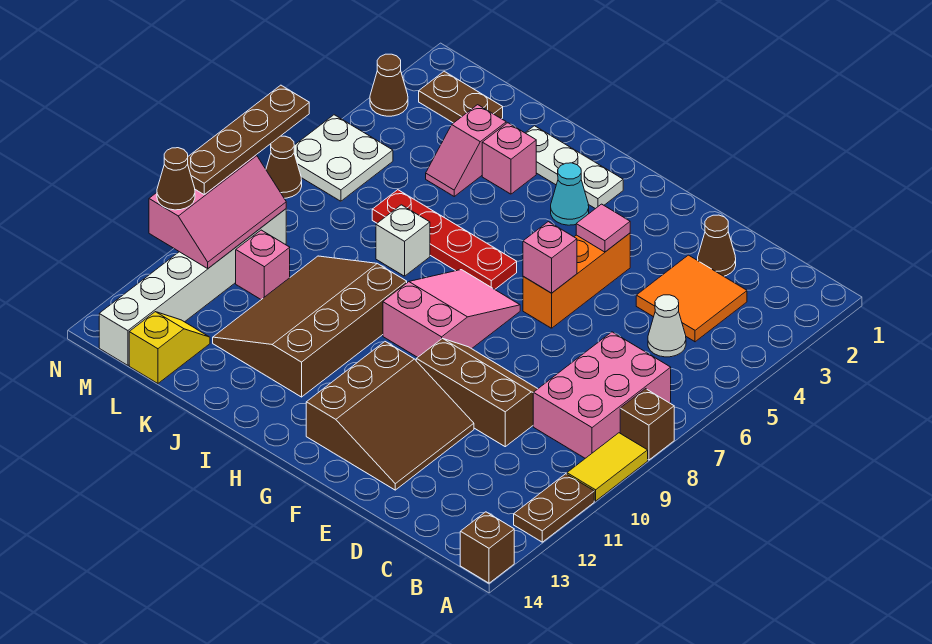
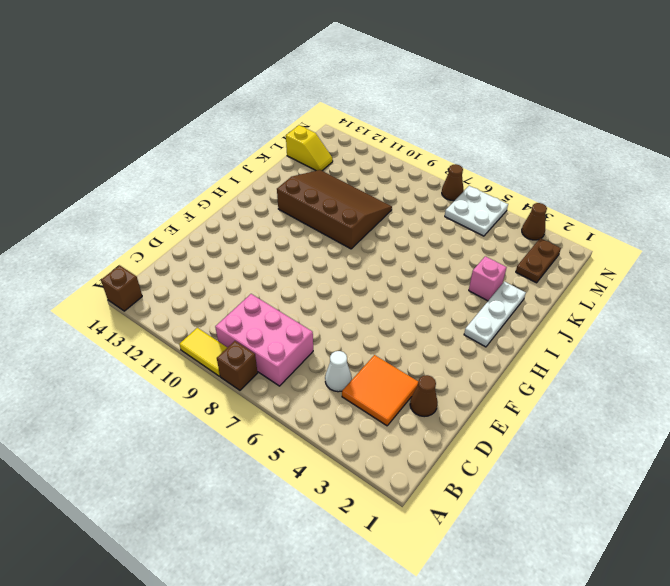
none -> brown plate A11:A12 level 1
none -> brown slope D9:F10 level 1 top 10
none -> brown slope E11:G13 level 1 top G
none -> orange brick F4:F6 level 1

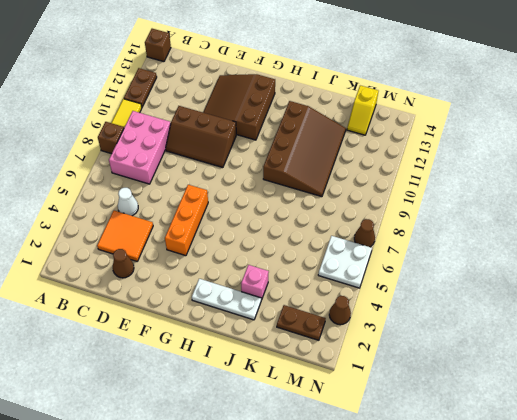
none -> pink slope G7:H9 level 1 top 9
none -> cyan cone H3 level 1
none -> red plate H6:K6 level 1
none -> white brick J7 level 1

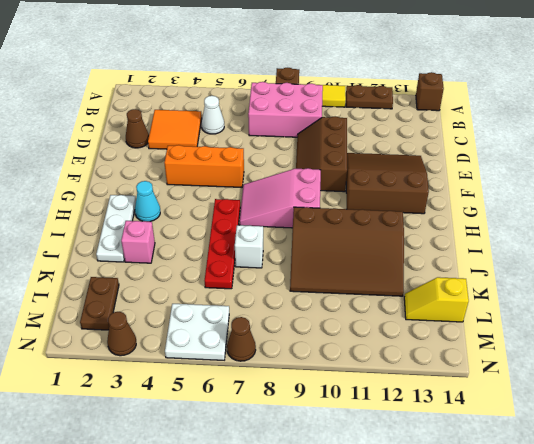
none -> pink slope K3:K4 level 1 top 3
none -> pink brick L10 level 1
none -> white brick M9:M14 level 1
none -> pink tile F4 level 2

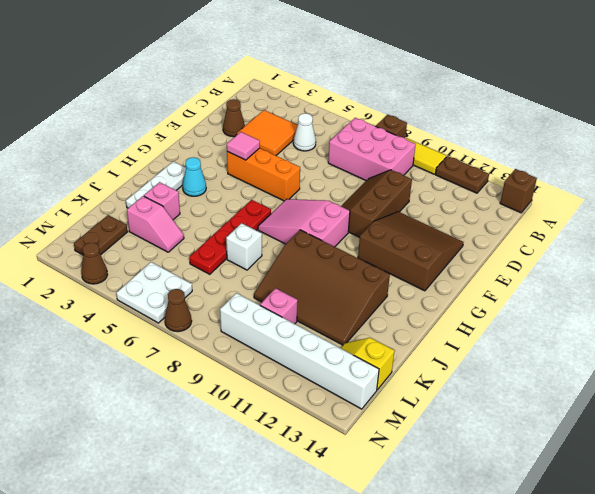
none -> pink brick F6 level 2
none -> pink slope M9:N11 level 2 top N
none -> brown plate N7:N10 level 3
none -> brown cone N11 level 3

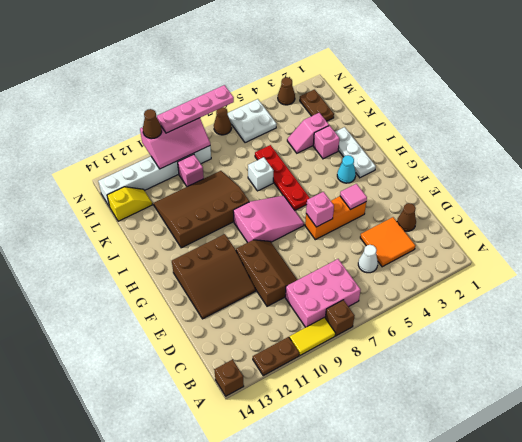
pink plate N7:N10 level 3 -> brown plate N7:N10 level 3

